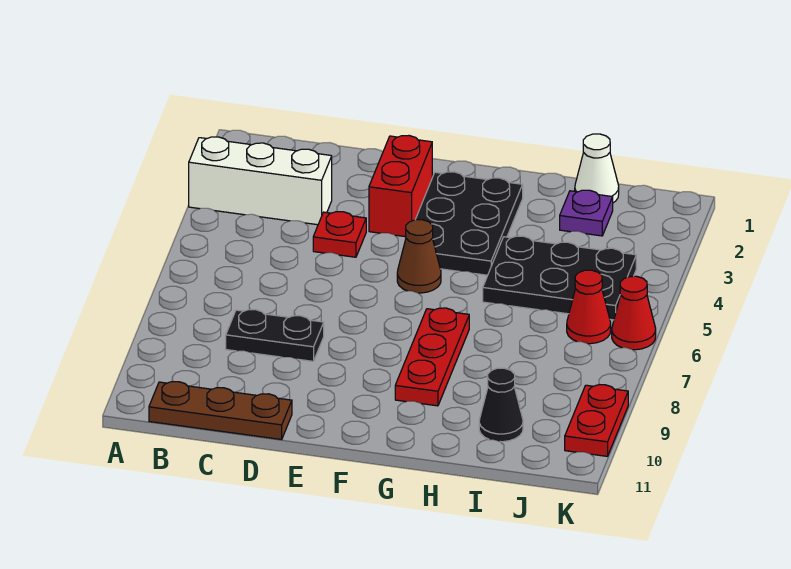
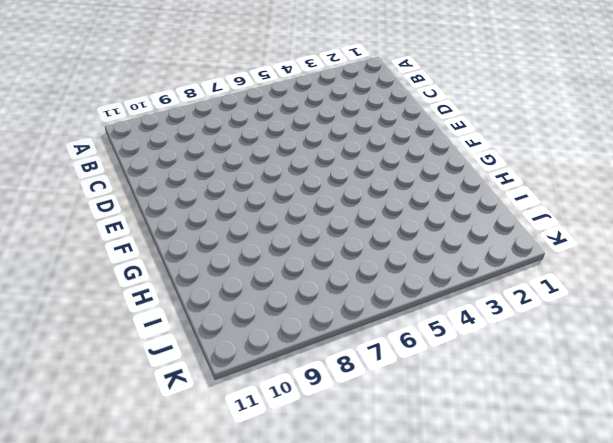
none -> white brick A3:C3 level 1
none -> brown plate B11:D11 level 1
none -> black plate C8:D8 level 1

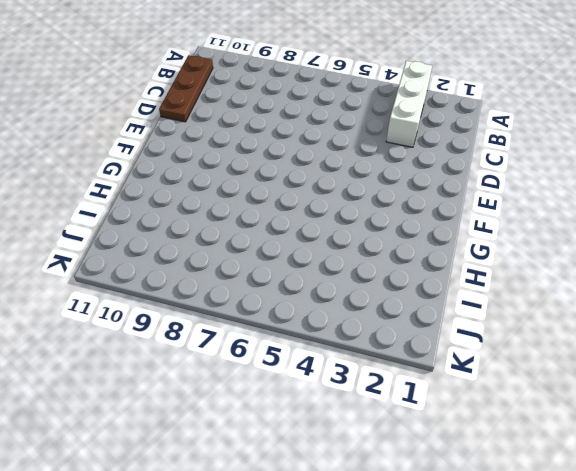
none -> black plate C8:D8 level 1
none -> red plate D4 level 1
none -> red brick E2:E3 level 1

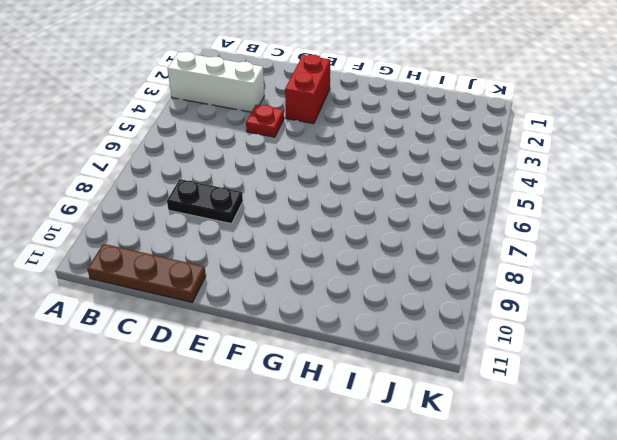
none -> black plate F2:G4 level 1
none -> brown cone F5 level 1
none -> red plate G7:G9 level 1

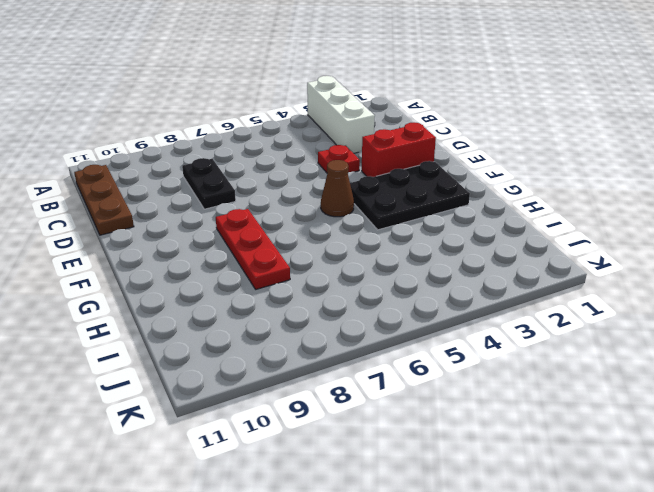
red plate F8:H8 level 1 -> red plate G7:G9 level 1
none -> black plate H4:J5 level 1
none -> white cone I1 level 1
none -> purple plate I2 level 1

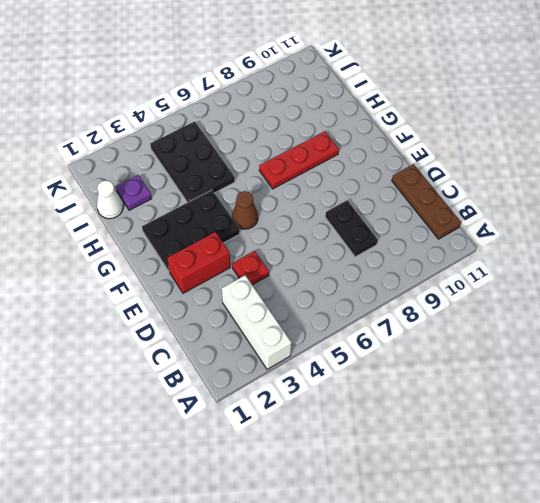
none -> black cone I10 level 1
none -> red cone J6 level 1
none -> red cone K6 level 1

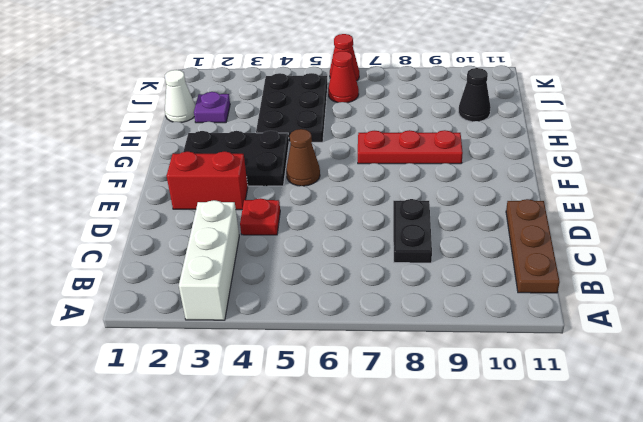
none -> red plate K9:K10 level 1

